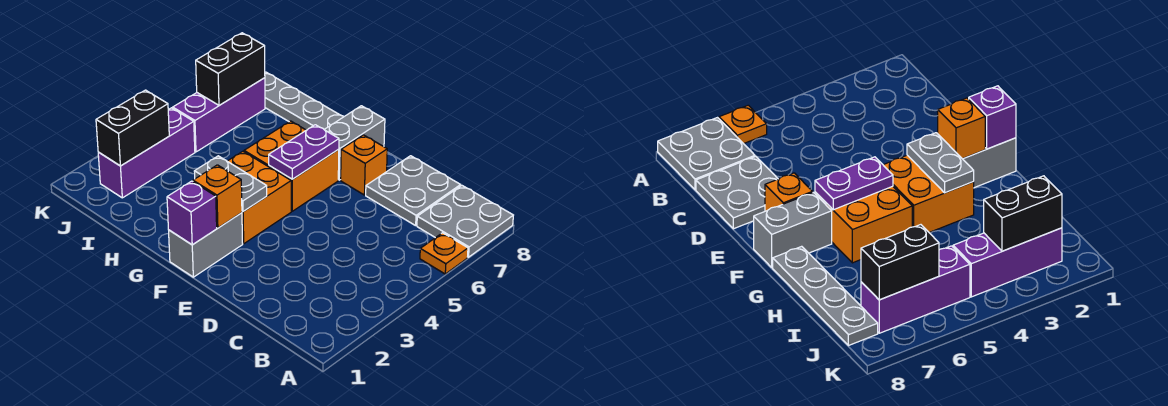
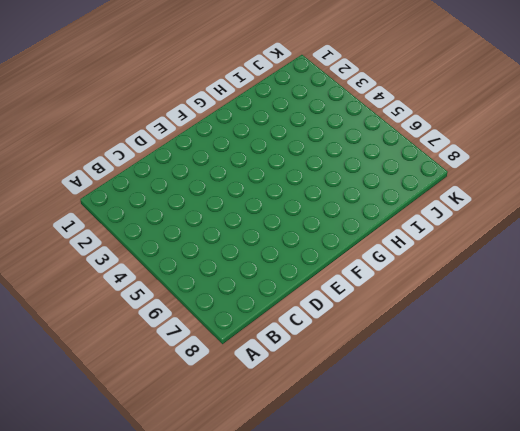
none -> orange plate A6 level 1
none -> grey plate A7:B8 level 1
none -> grey plate C7:D8 level 1

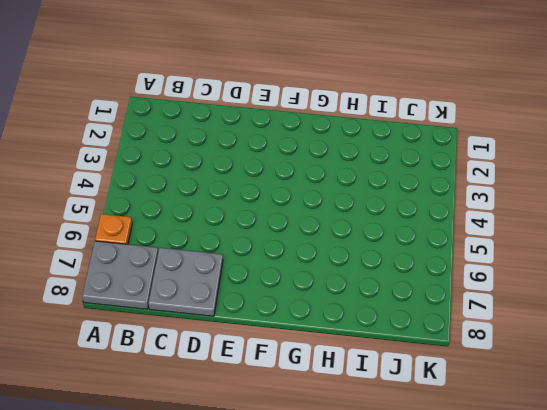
none -> orange brick E7 level 1
none -> grey brick F1:F2 level 1
none -> orange brick F3:G4 level 1

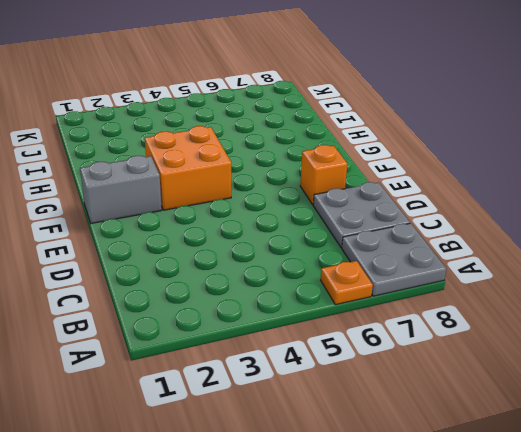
none -> orange brick F5:G6 level 1
none -> grey brick F7:F8 level 1
none -> grey plate G8:J8 level 1

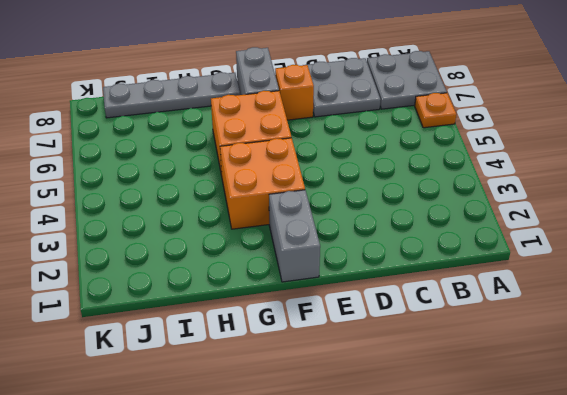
none -> purple brick J2:J4 level 1
none -> purple brick J5:J7 level 1
none -> purple brick F1 level 2

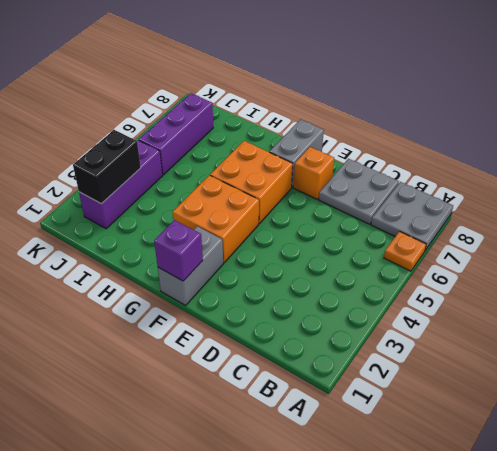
none -> grey plate G8:J8 level 1
none -> orange brick F2 level 2
none -> grey plate F3:G3 level 2

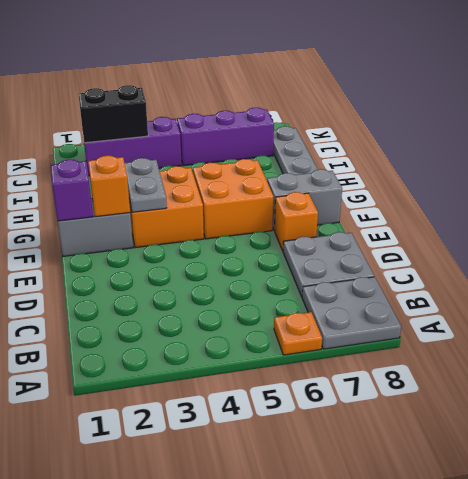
none -> purple plate F5:F6 level 2
none -> black brick J6:J7 level 2

